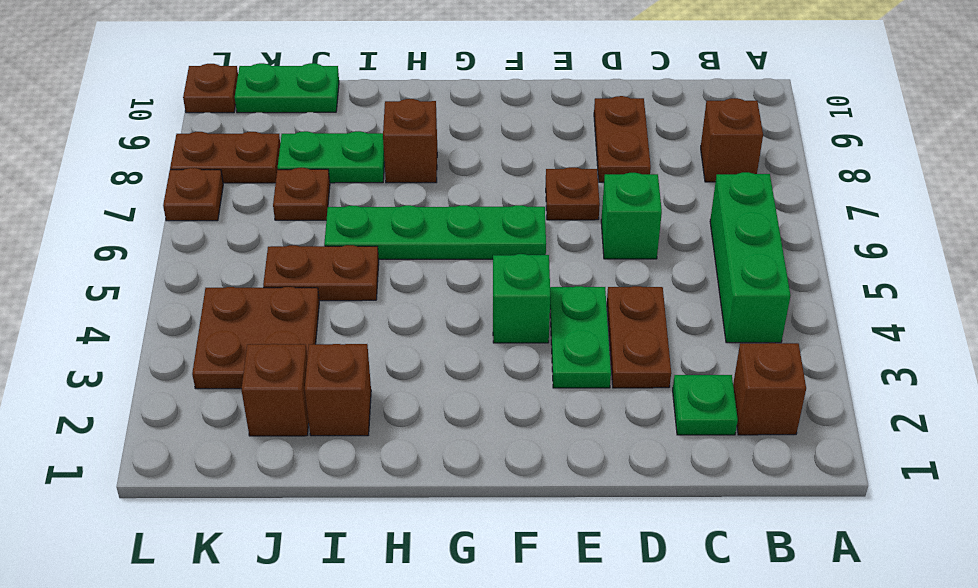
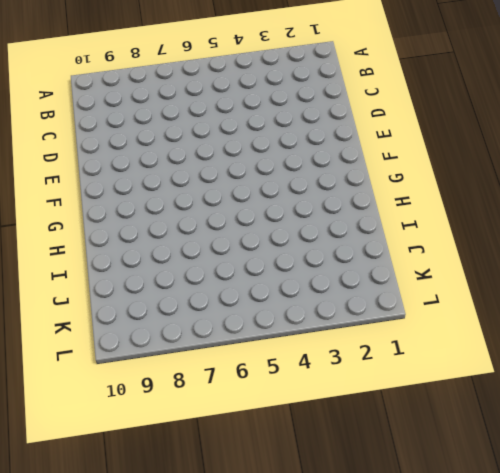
none -> brown brick B2 level 1
none -> green brick B4:B6 level 1
none -> brown brick B8 level 1

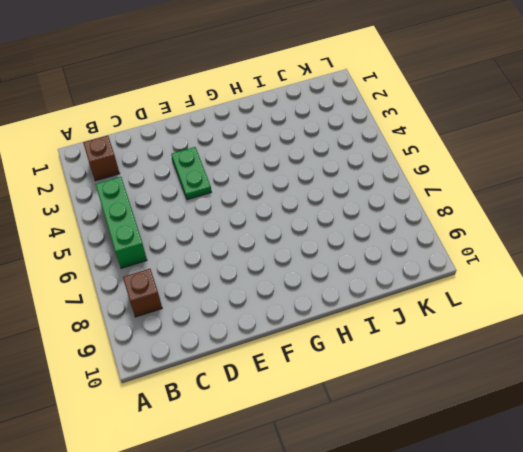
none -> green plate C2 level 1
none -> brown plate D3:D4 level 1
none -> green brick D6 level 1

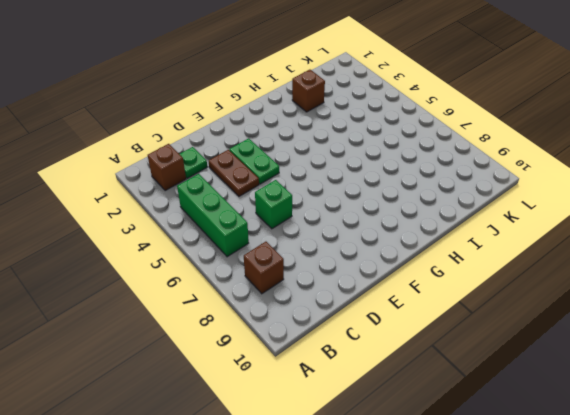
none -> brown plate D8:D9 level 1
none -> brown plate E7 level 1
none -> green brick F4 level 1

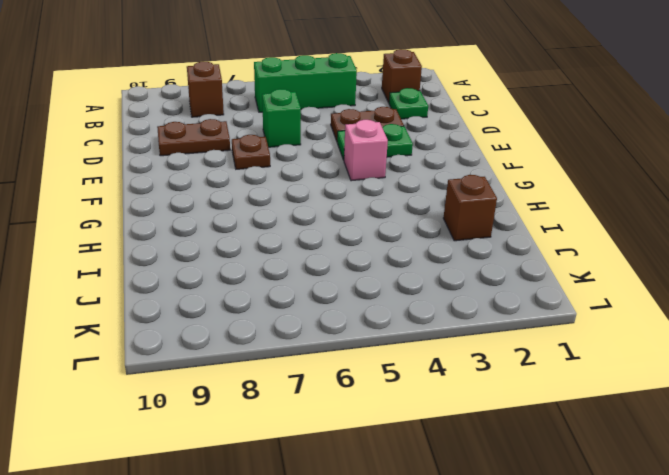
pink brick F4 level 1 -> green brick F4 level 1
none -> green plate F6:I6 level 1
none -> brown brick H8 level 1
none -> brown plate I5:J5 level 1

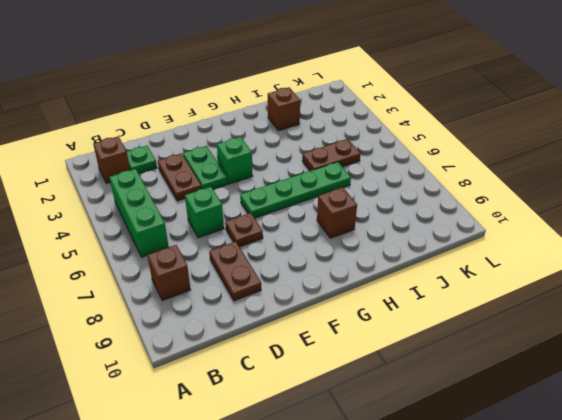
none -> green plate I8:J8 level 1
none -> brown brick J2 level 1
none -> brown plate J3:K4 level 1

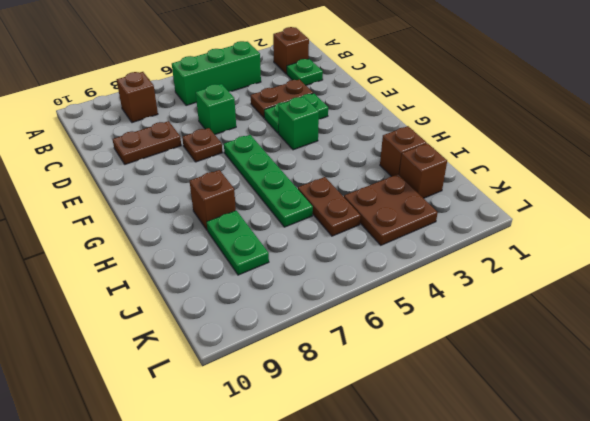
none -> brown plate J7 level 1
none -> green plate J10:K10 level 1
none -> brown plate K8:L8 level 1

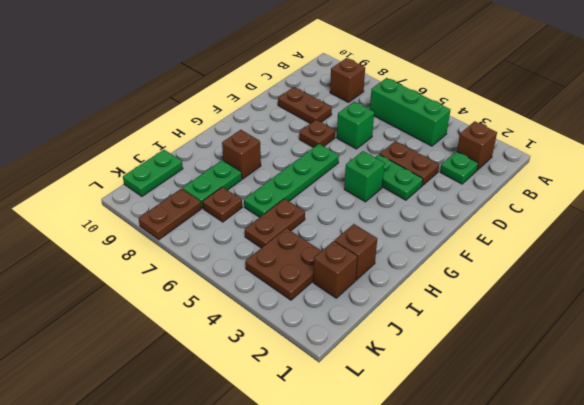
none -> brown plate L7 level 1
none -> brown plate L10 level 1

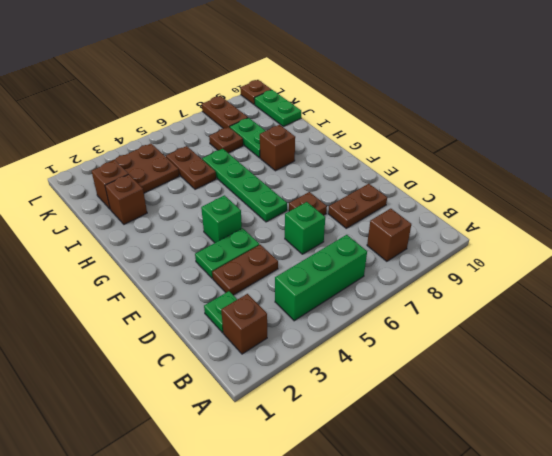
none -> brown plate L7 level 1

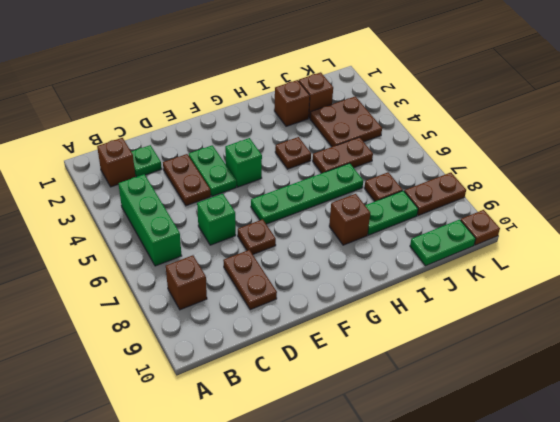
brown plate H4 level 1 -> brown plate L7 level 1

